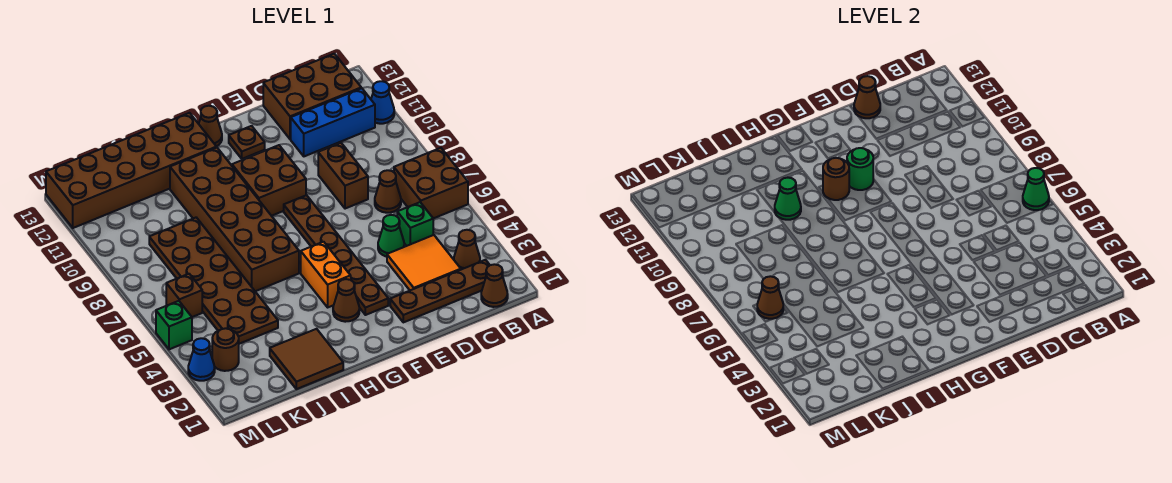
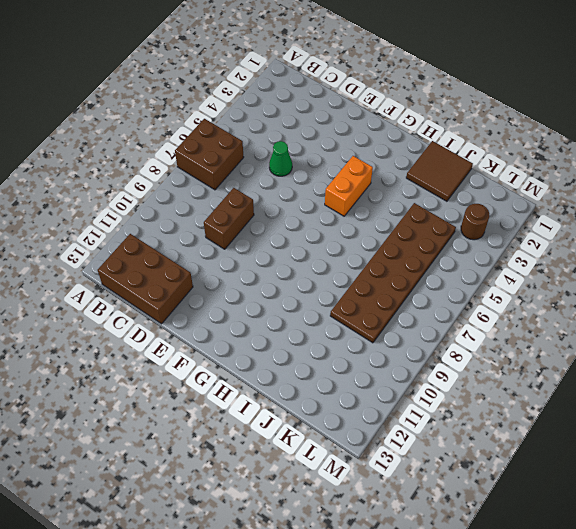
none -> blue cone A11 level 1
none -> brown cone B1 level 1
none -> brown plate B2:E2 level 1
none -> brown cone B3 level 1

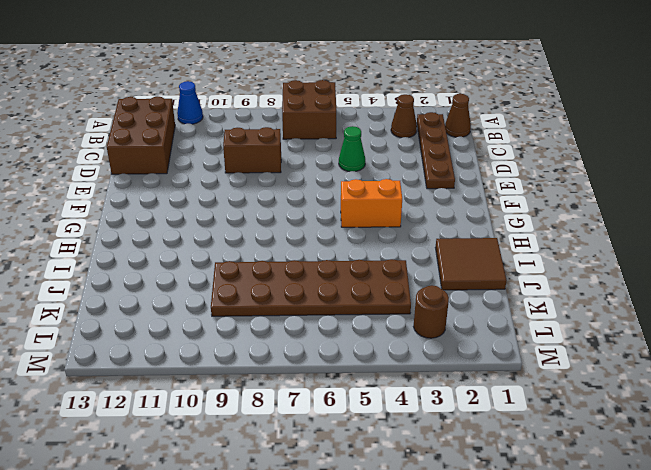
none -> blue brick B11:D11 level 1
none -> orange tile C3:D4 level 1
none -> green brick C5 level 1
none -> brown cone C7 level 1

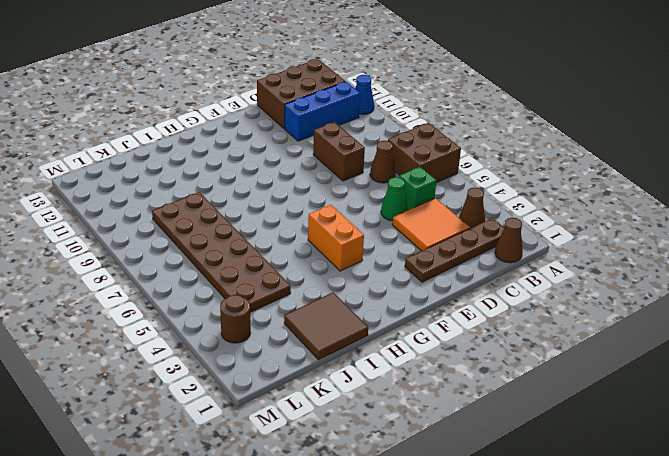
none -> brown plate F3:F8 level 1
none -> brown brick F9:G10 level 1
none -> brown plate F12 level 1
none -> brown cone G3 level 1

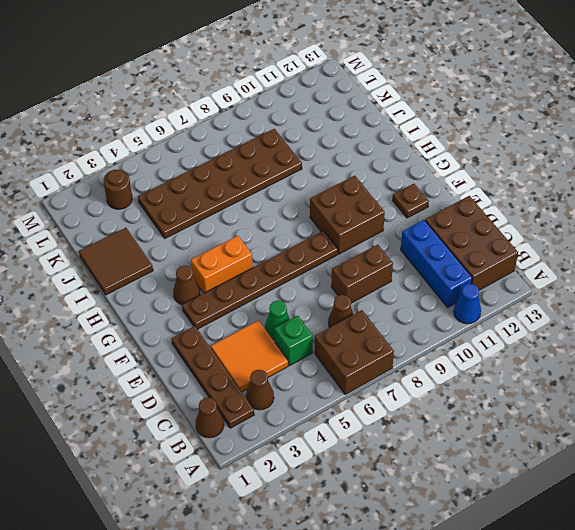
none -> brown cone G13 level 1
none -> brown brick H6:I11 level 1
none -> brown brick H12:M13 level 1
none -> brown brick L6 level 1

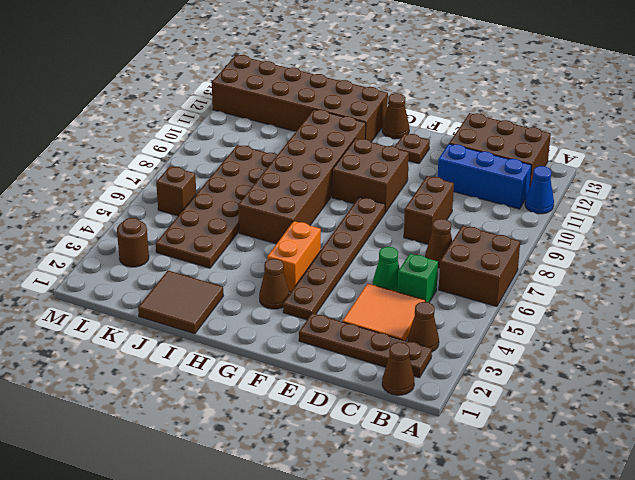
none -> blue cone M3 level 1
none -> green brick M5 level 1
none -> green cone A6 level 2
none -> brown cone D13 level 2

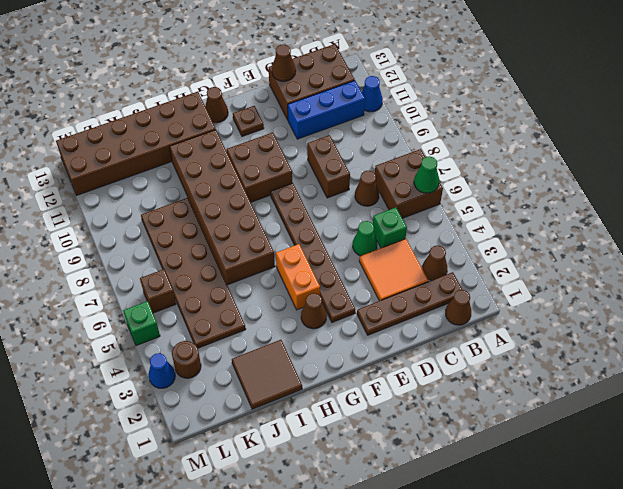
none -> green round brick F10 level 2
none -> brown round brick G10 level 2
none -> green cone I10 level 2
none -> brown cone L6 level 2

